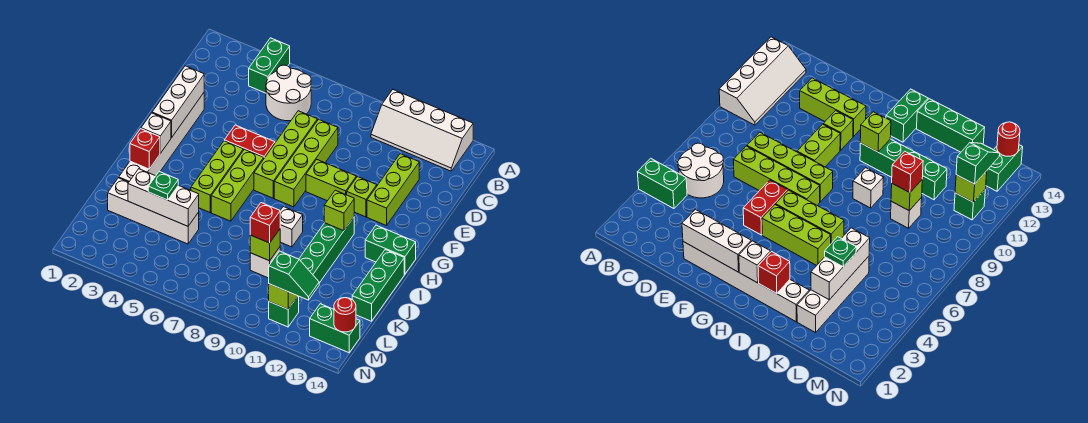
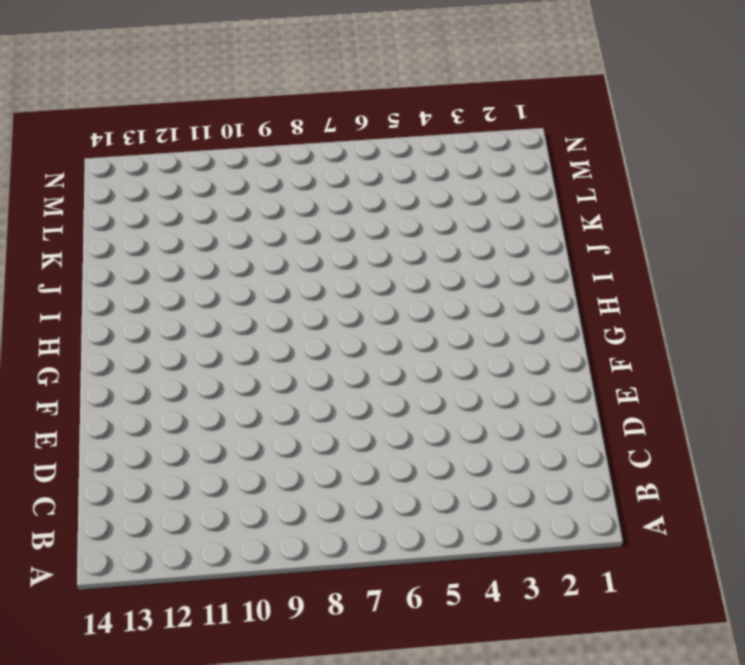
none -> green brick A4:B4 level 1
none -> white slope A10:B13 level 1 top A
none -> white round brick B5:C6 level 1
none -> lime brick D7:G7 level 1

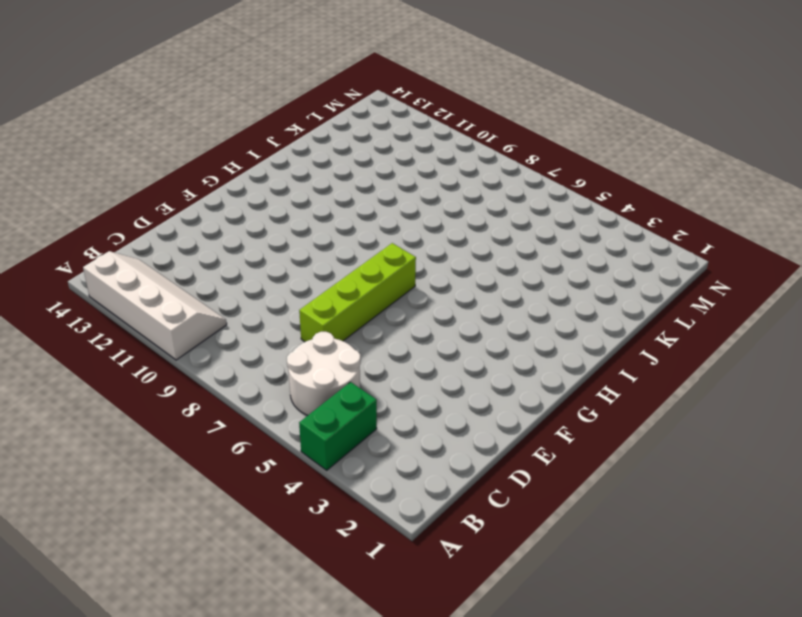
none -> lime brick D8:G8 level 1
none -> lime brick D12:F12 level 1
none -> white brick E2:J2 level 1
none -> red brick F5:F6 level 1

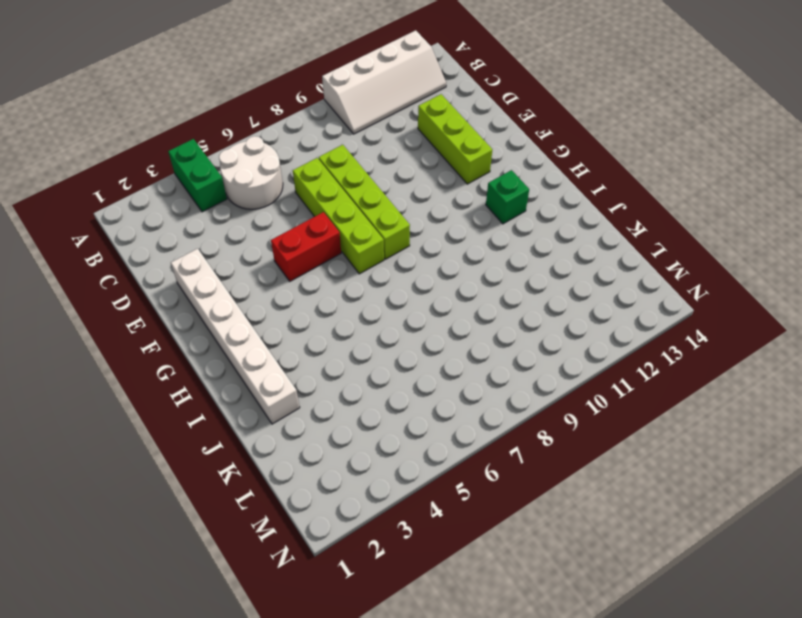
green brick H12 level 1 -> green brick M11 level 1
none -> lime brick F9:F10 level 1
none -> lime brick F11 level 1
none -> lime brick G5:I5 level 1
none -> lime brick G6:I6 level 1

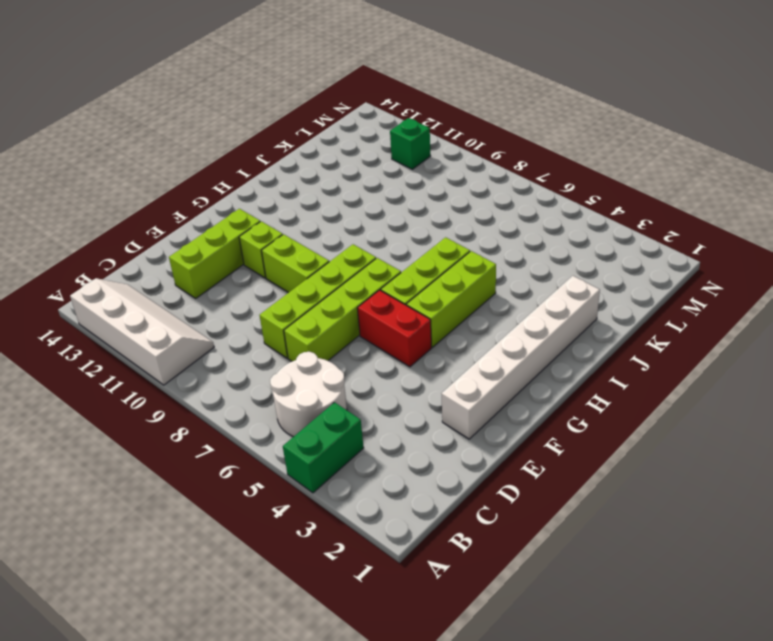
none -> green brick H11:K11 level 1
none -> green brick H13:H14 level 1
none -> white brick I9 level 1
none -> green brick I14:K14 level 1

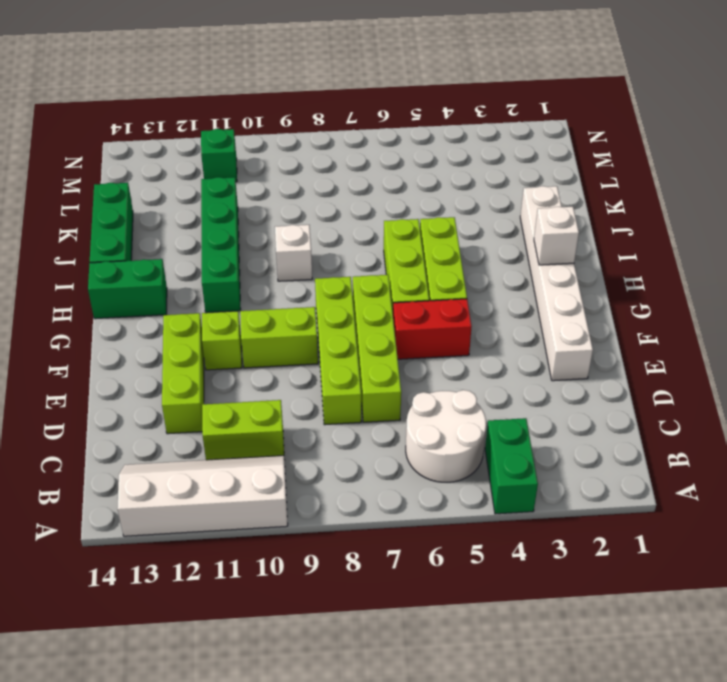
lime brick C10:C11 level 1 -> none
none -> white brick K2:K5 level 1
none -> white brick K9 level 1
none -> green brick M13:M14 level 1
none -> white brick E2:G2 level 2

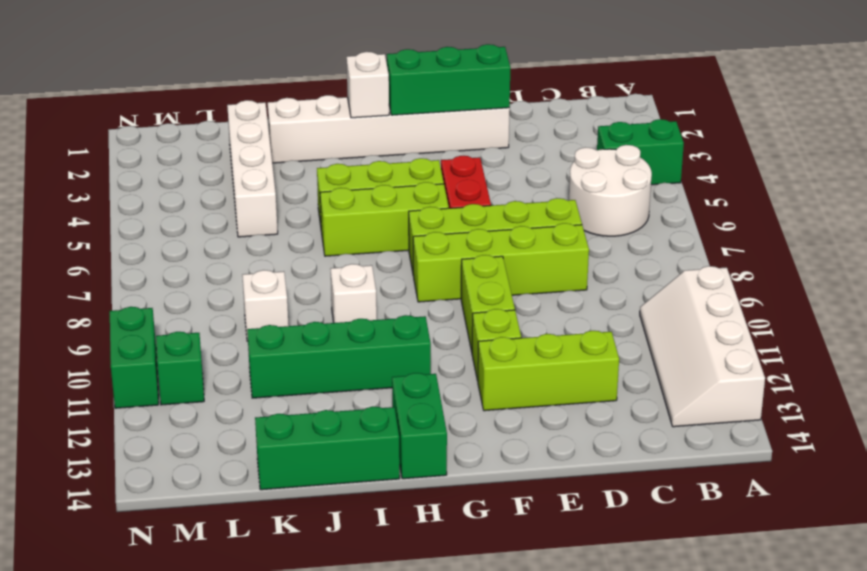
green brick E2:G2 level 2 -> white brick E2:G2 level 2
green brick N10:N11 level 1 -> green brick M13:M14 level 1
none -> lime brick H11 level 2
none -> red brick I2 level 2
none -> white brick K3:K5 level 2
none -> lime brick K9 level 2

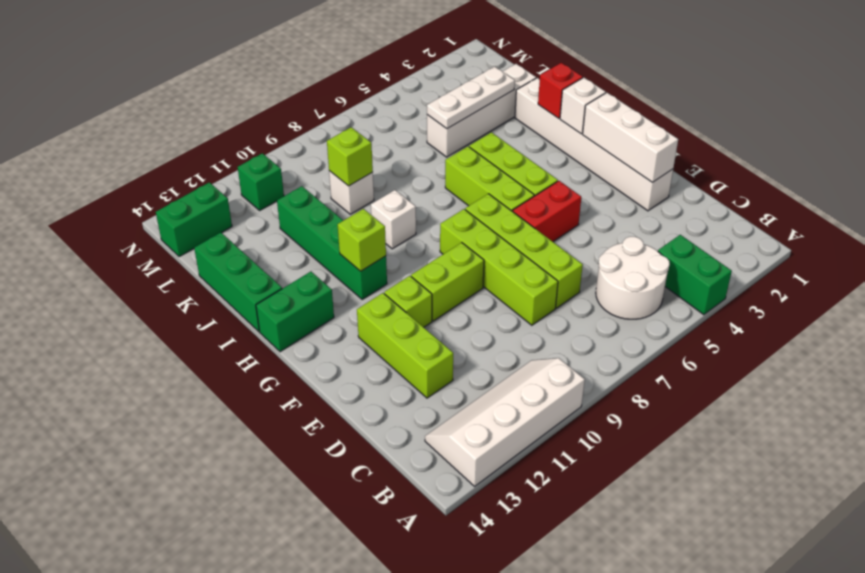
white plate K3:K5 level 2 -> white brick K3:K5 level 2
none -> lime brick M11 level 2
none -> red round brick M14 level 2
none -> green plate K4 level 3
none -> red brick K9 level 3

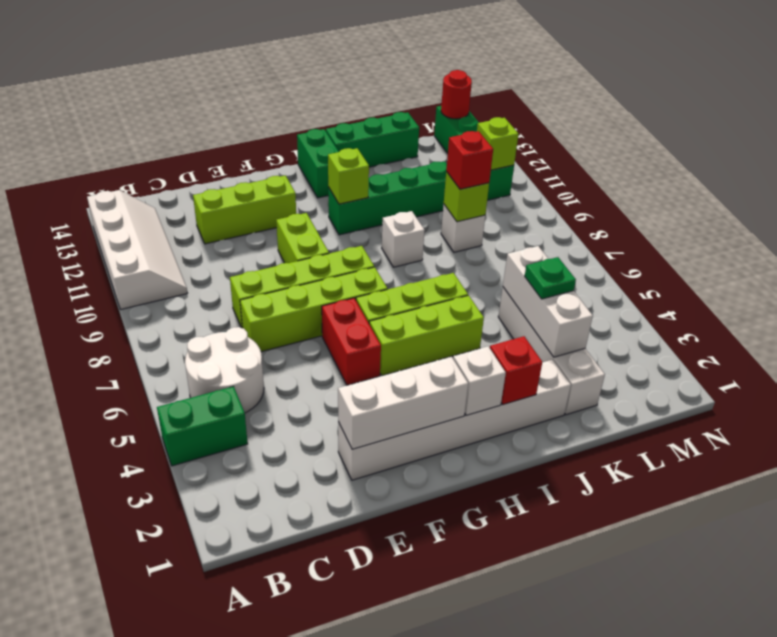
none -> lime brick F11 level 1
none -> green slope M11:M12 level 3 top 11

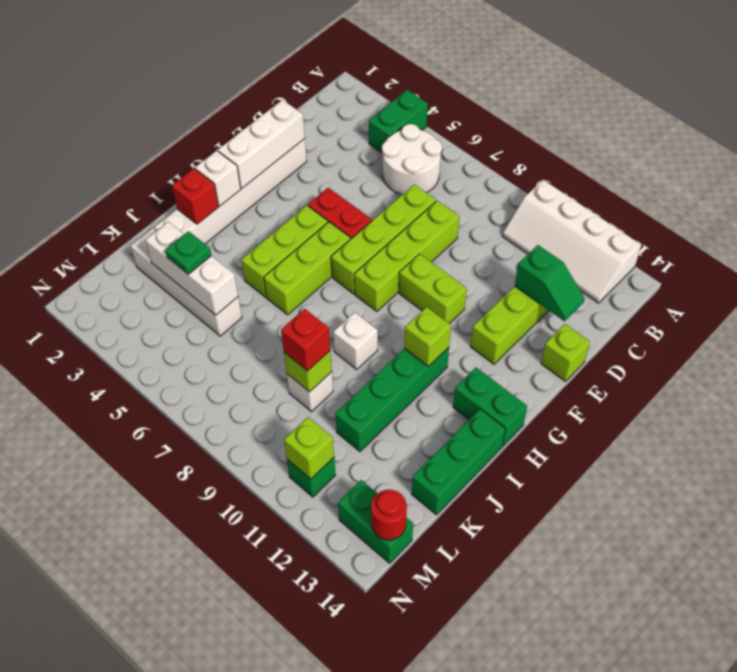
green slope D12:D13 level 2 top 12 -> green slope M11:M12 level 3 top 11
lime brick E14 level 1 -> lime brick F11 level 1

